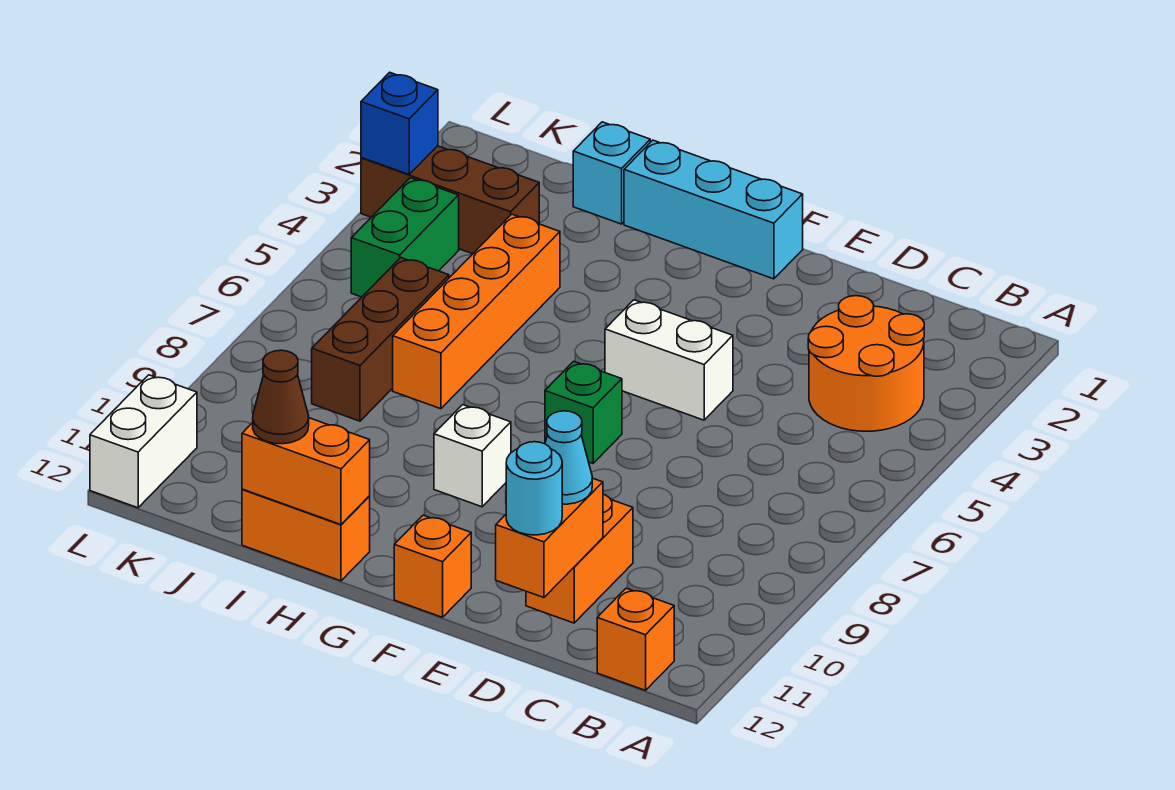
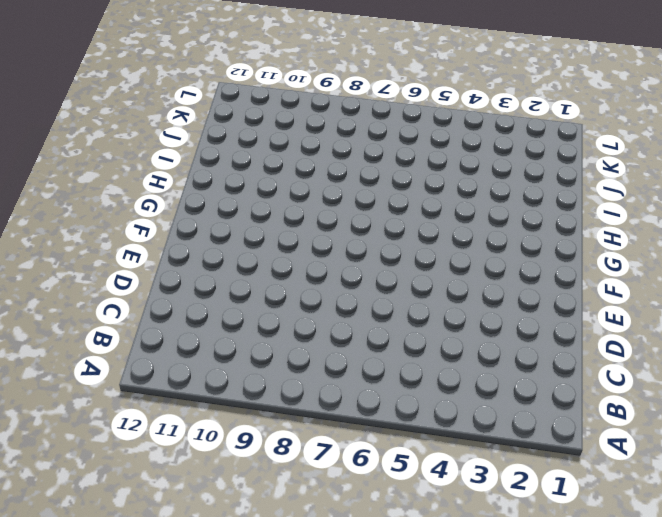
none -> orange round brick B3:C4 level 1
none -> orange brick B12 level 1
none -> orange brick D10:D11 level 1

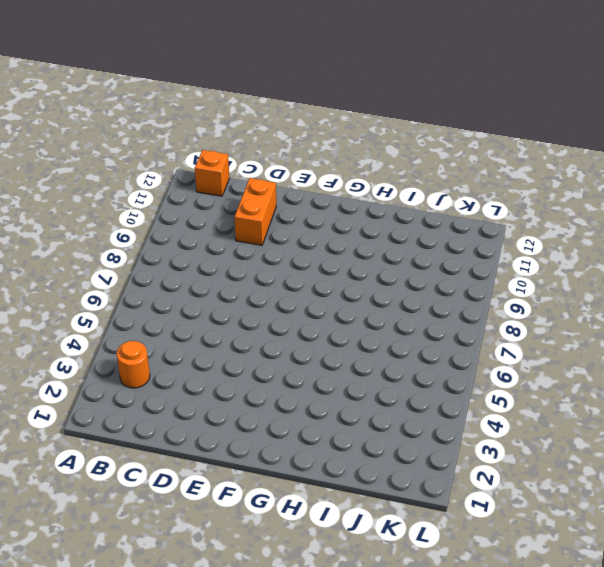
orange round brick B3 level 1 -> orange round brick B3:C4 level 1
none -> white brick E5:F5 level 1
none -> cyan brick F1:H1 level 1
none -> green brick F7 level 1

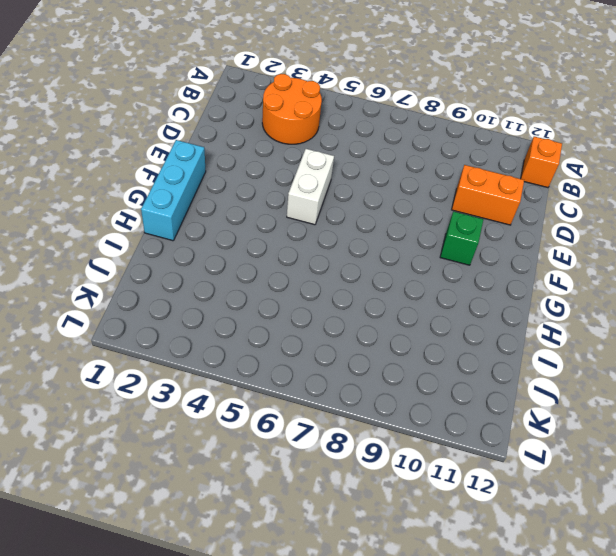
green brick F10 level 1 -> green brick F7 level 1
none -> orange brick F12 level 1
none -> white brick G9 level 1
none -> orange brick H12:I12 level 1

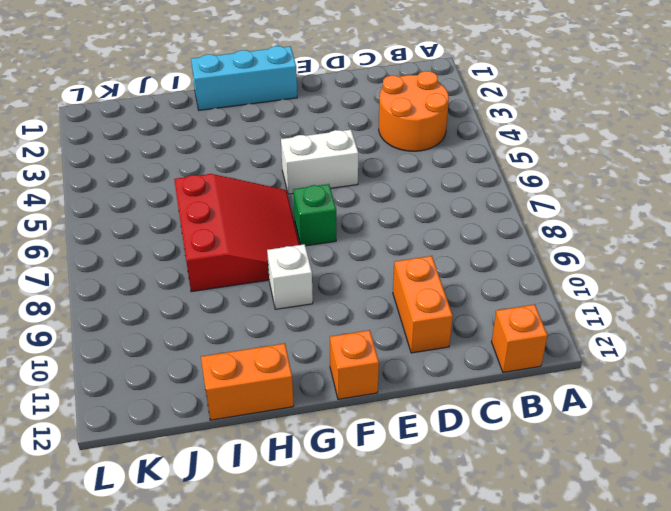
red slope G6:I8 level 1 top I -> orange brick I4:I7 level 1
none -> cyan brick I1 level 1
none -> brown brick J3:L3 level 1
none -> brown brick J6:J8 level 1

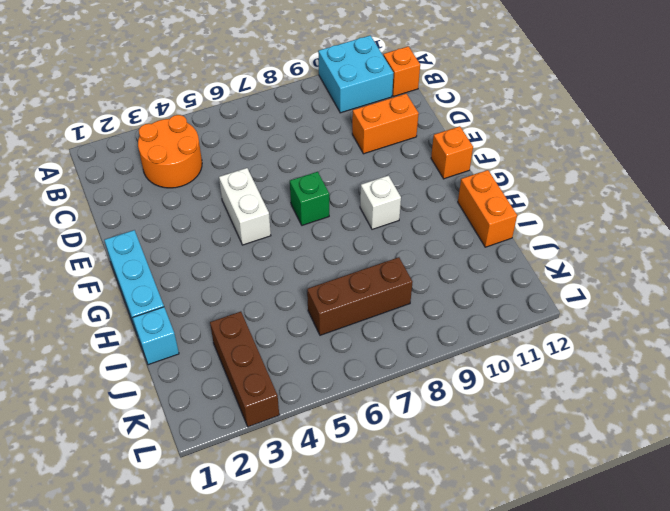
cyan brick A10:B11 level 1 -> none
none -> orange brick I4:I7 level 1
none -> green brick K4:K5 level 1
none -> white brick L11:L12 level 1

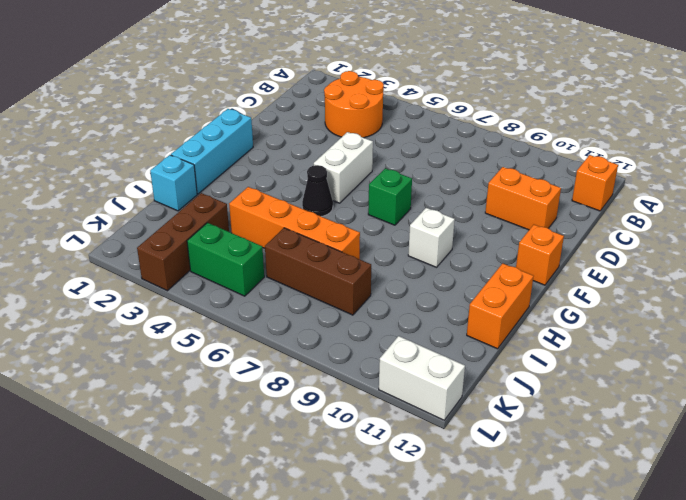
black cone G5 level 1 -> none
none -> orange brick D11:D12 level 2
none -> orange brick H12:I12 level 2
none -> blue brick L3 level 2

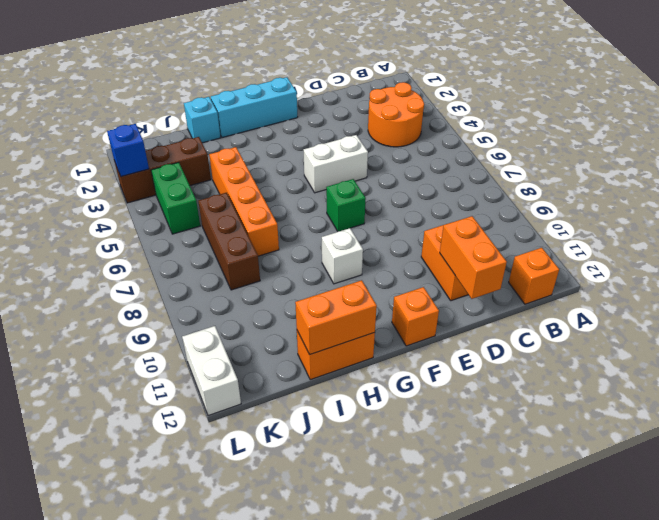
none -> cyan cone D11 level 3
none -> cyan round brick D12 level 3
none -> brown cone I12 level 3

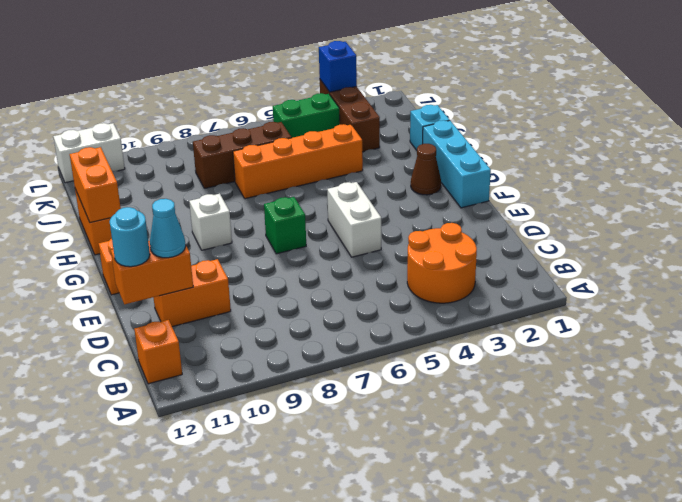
brown cone G2 level 1 -> brown cone I12 level 3

